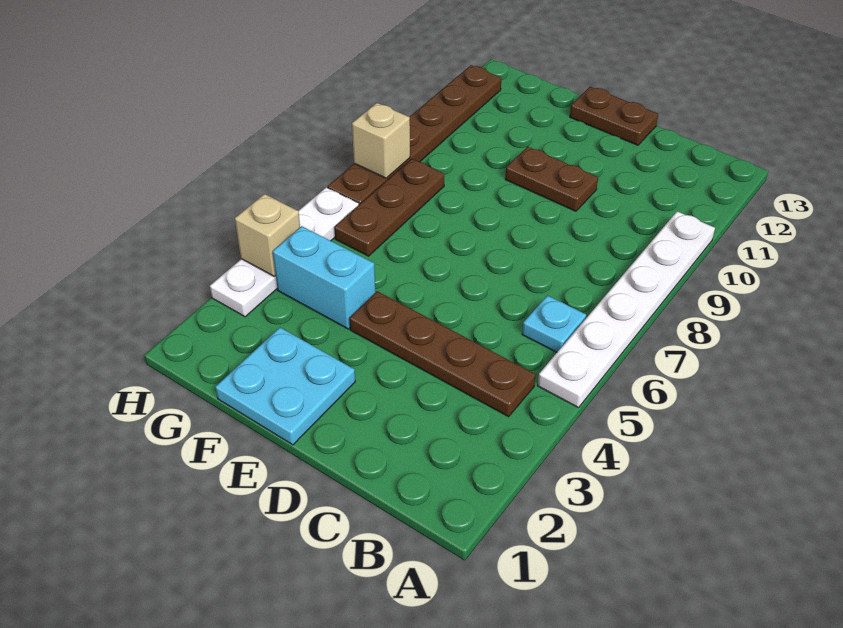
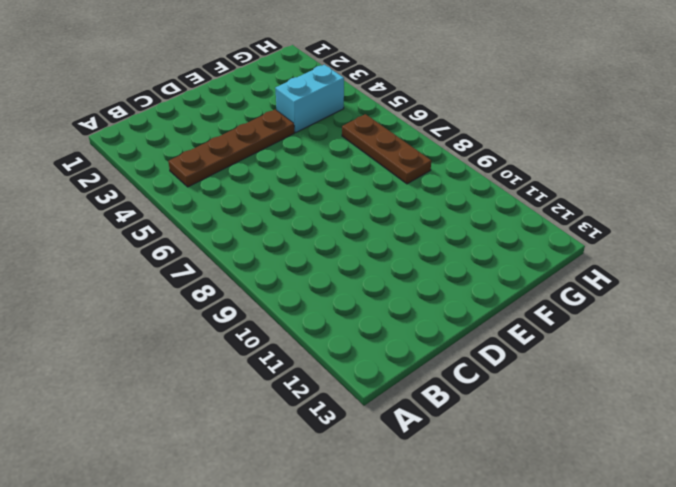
none -> white plate A5:A10 level 1
none -> cyan plate B6 level 1
none -> brown plate D10:E10 level 1

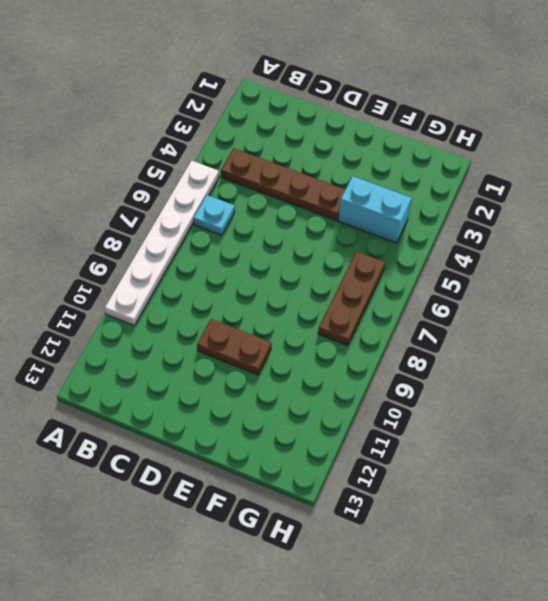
none -> brown plate D13:E13 level 1
none -> cyan plate E1:F2 level 1
none -> white plate H3:H6 level 1

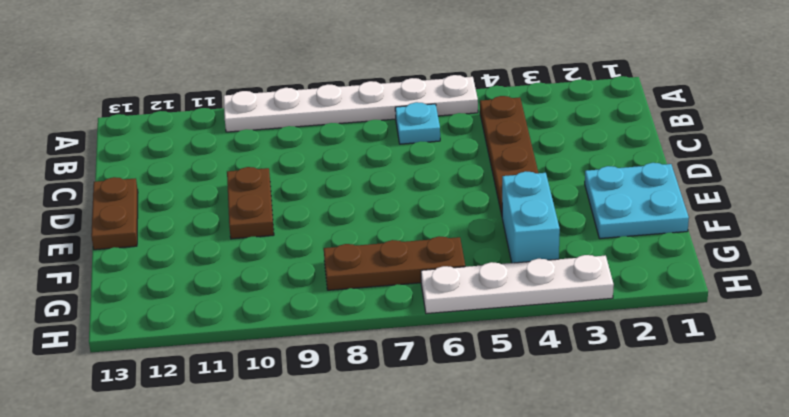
none -> brown plate H7:H12 level 1
none -> tan brick H4 level 2
none -> tan brick H8 level 2

